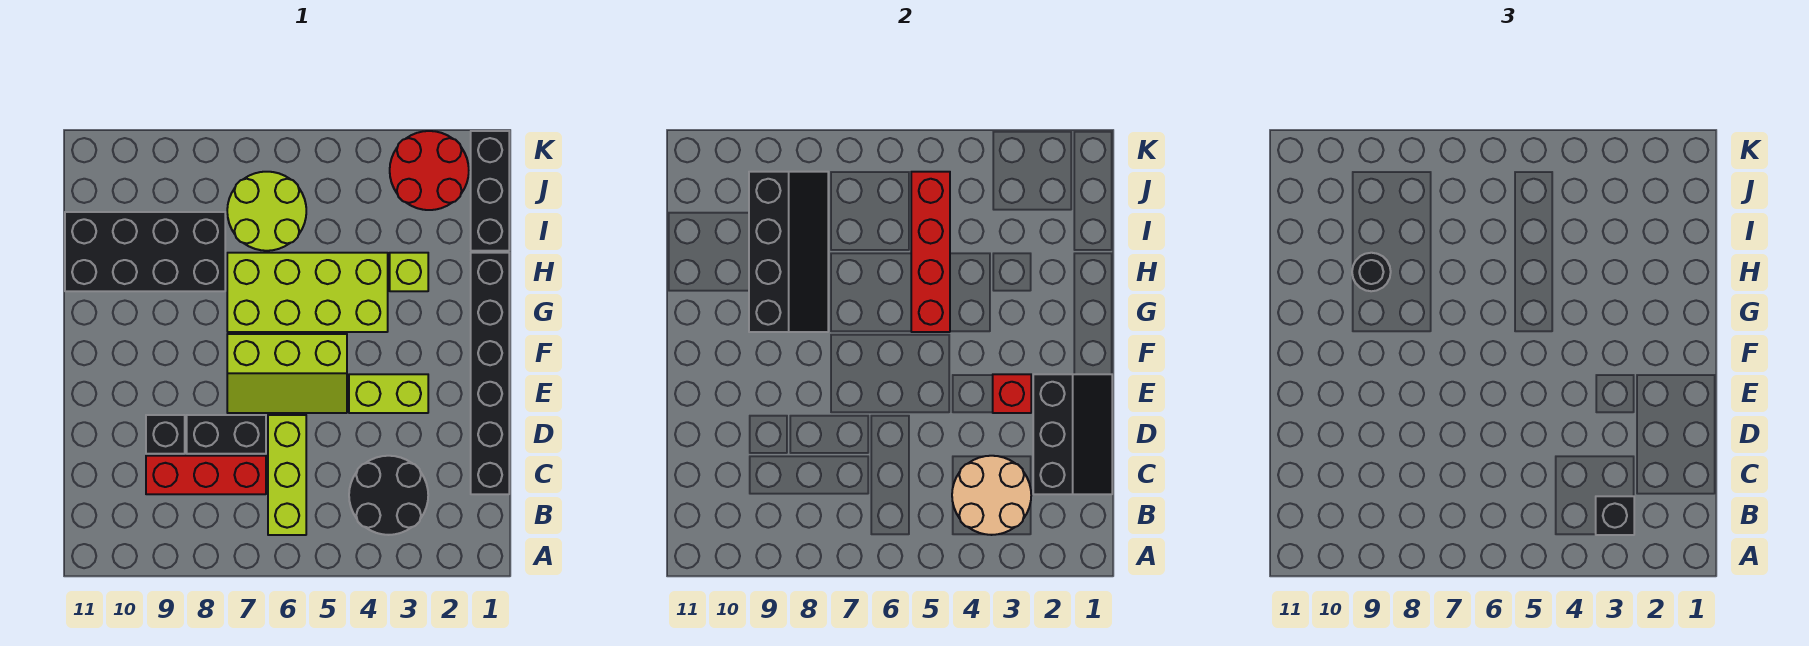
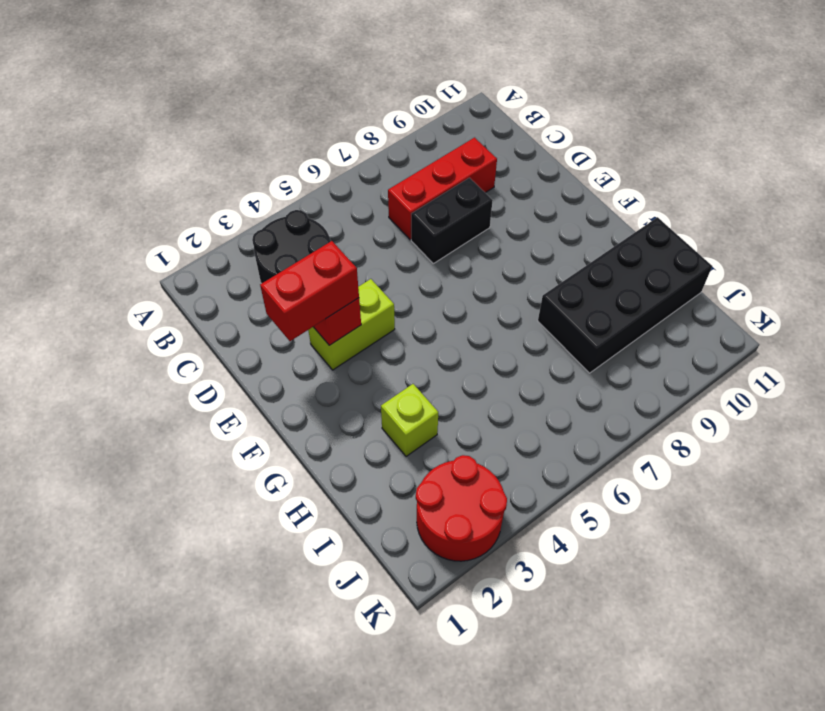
red brick E2:E3 level 3 -> none
none -> lime brick B6:D6 level 1
none -> black brick C1:H1 level 1
none -> black brick D9 level 1

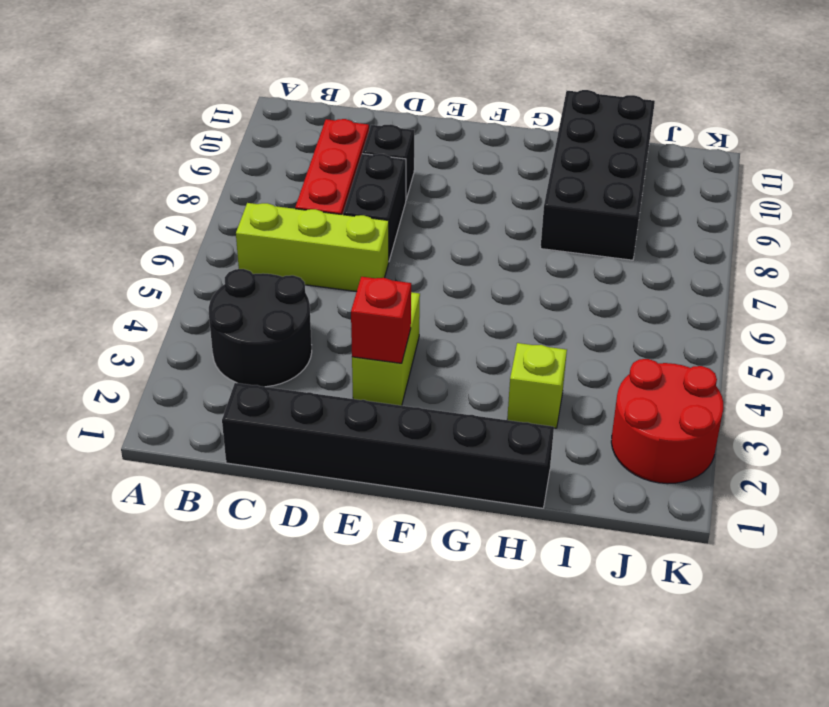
none -> lime slope E5:F7 level 1 top F
none -> lime brick G4:H7 level 1
none -> black brick I1:K1 level 1

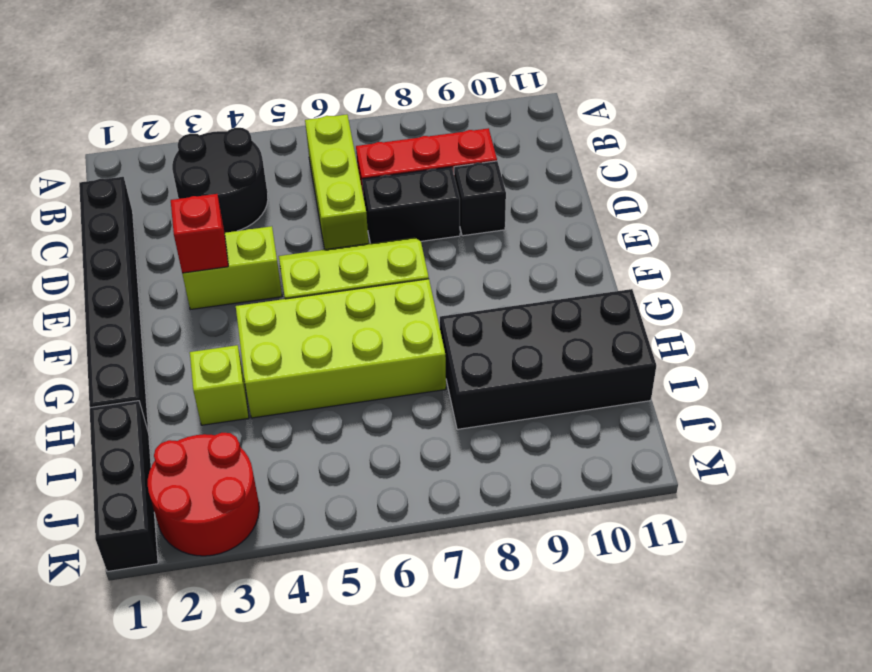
none -> lime round brick I6:J7 level 1
none -> tan round brick B3:C4 level 2
none -> black slope C1:E2 level 2 top 2

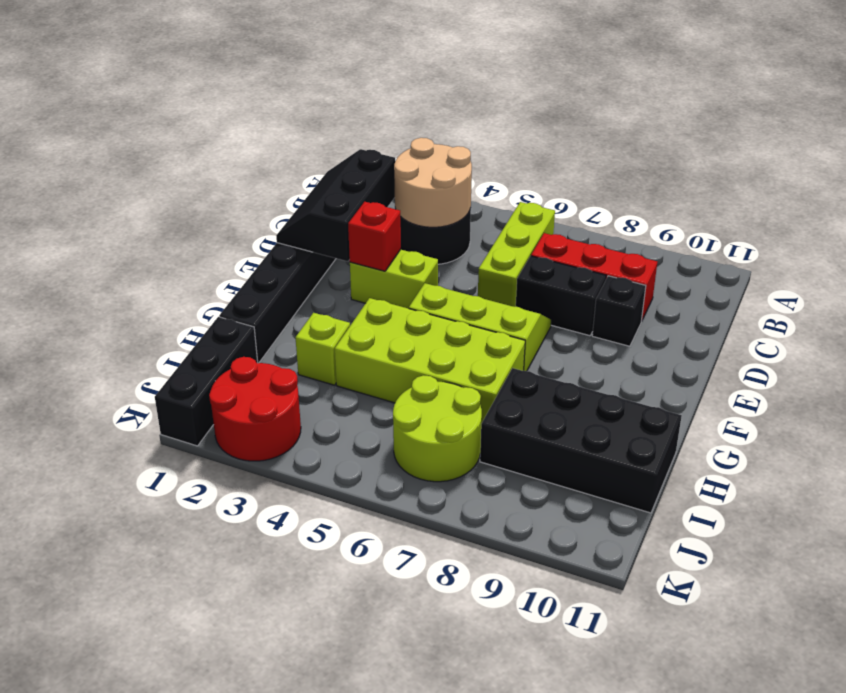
none -> red brick G5:J5 level 2
none -> black slope G8:J9 level 2 top 9
none -> black brick B3 level 3

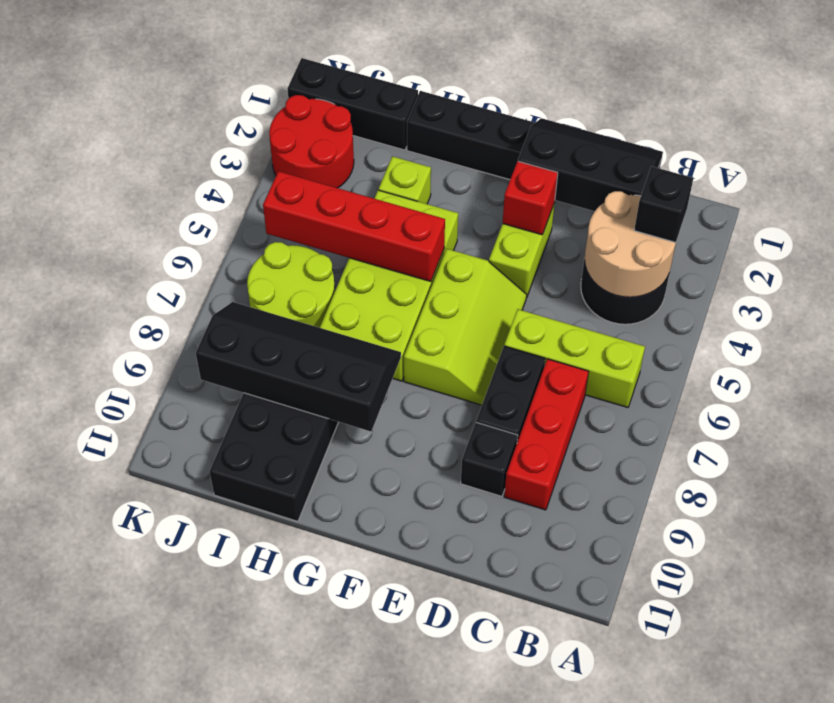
none -> black round brick H9 level 3

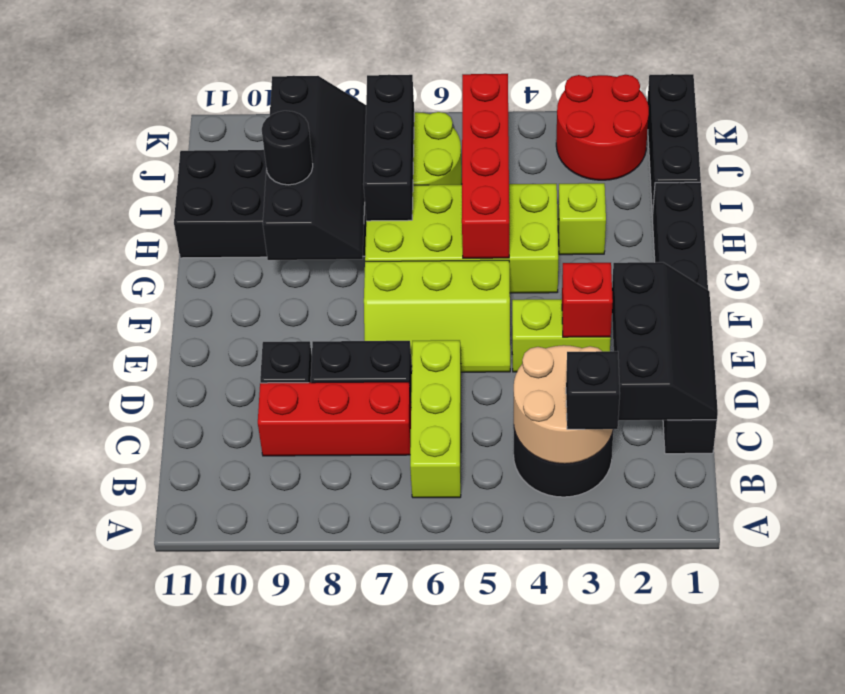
black brick H7:J7 level 2 -> none

